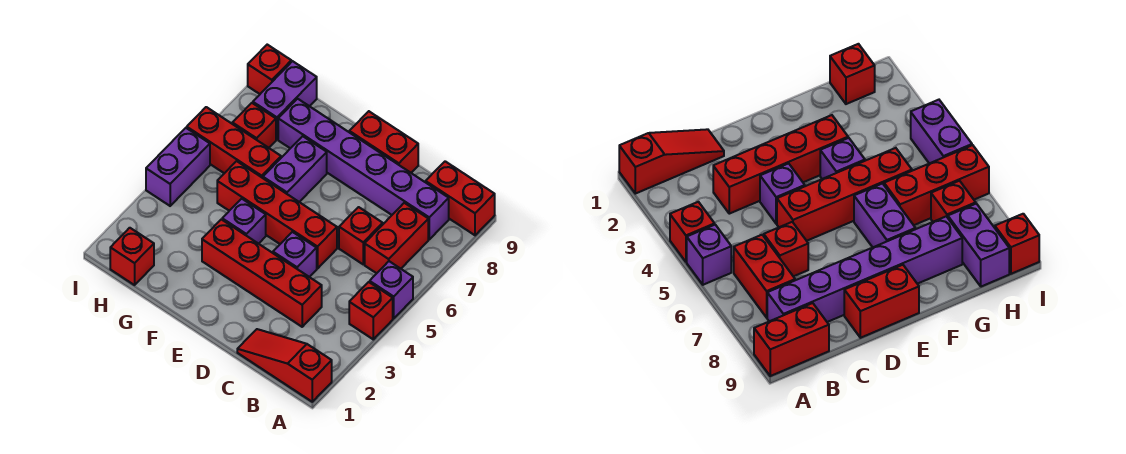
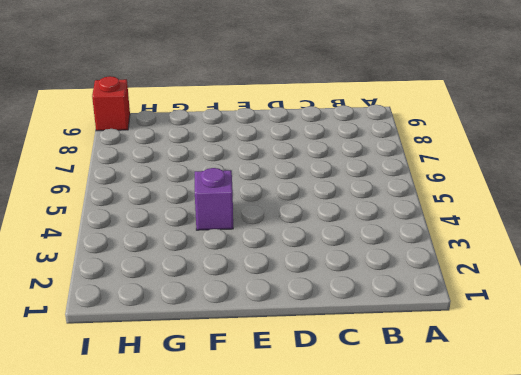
none -> red slope A1:C1 level 1 top A
none -> red brick A4 level 1
none -> purple brick A5 level 1

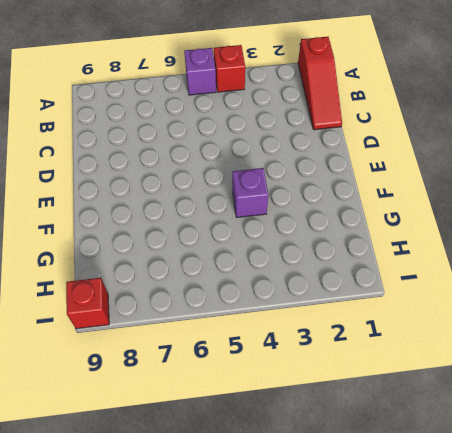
none -> red brick A9:B9 level 1
none -> red brick B6:B7 level 1
none -> purple brick B8:G8 level 1

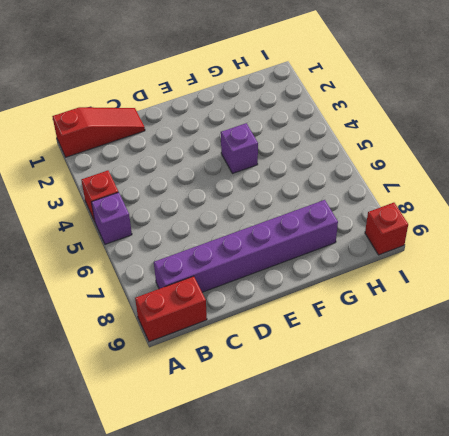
none -> red brick B6:B7 level 1
none -> red brick C3:F3 level 1
none -> red brick C6 level 1

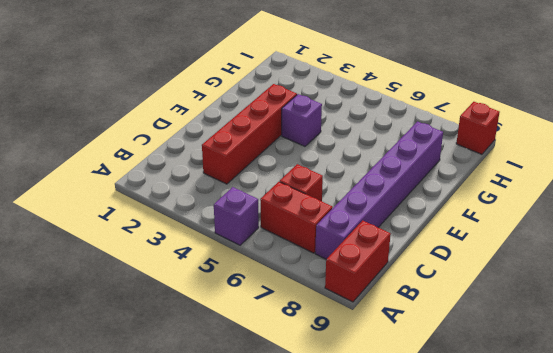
none -> red slope A1:C1 level 1 top A
none -> red brick A4 level 1
none -> purple brick D4 level 1

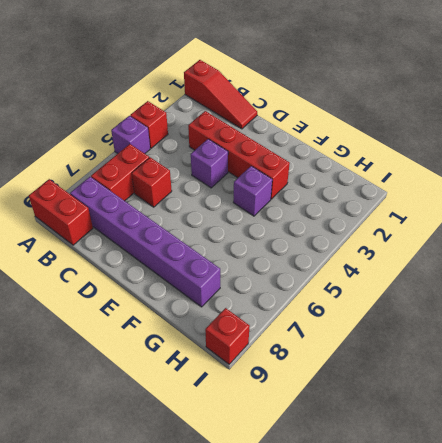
none -> red brick D5:G5 level 1
none -> red brick D9:E9 level 1
none -> purple brick F6:F7 level 1

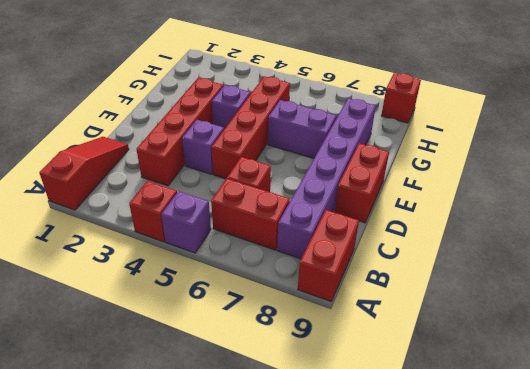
none -> red brick G6:I6 level 1
none -> red brick H1 level 1
none -> red brick H7 level 1

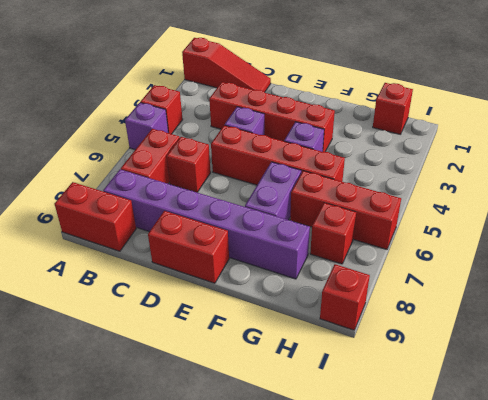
none -> purple brick H8:H9 level 1
none -> purple brick I4:I5 level 1

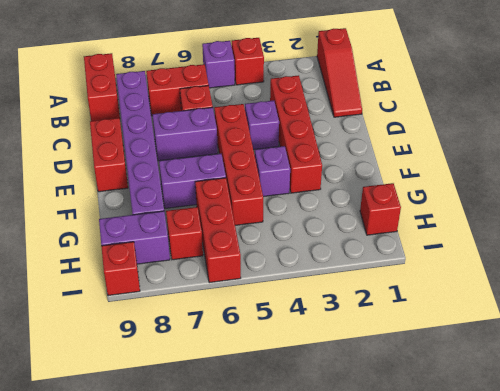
purple brick D6:D7 level 1 -> purple brick I4:I5 level 1

